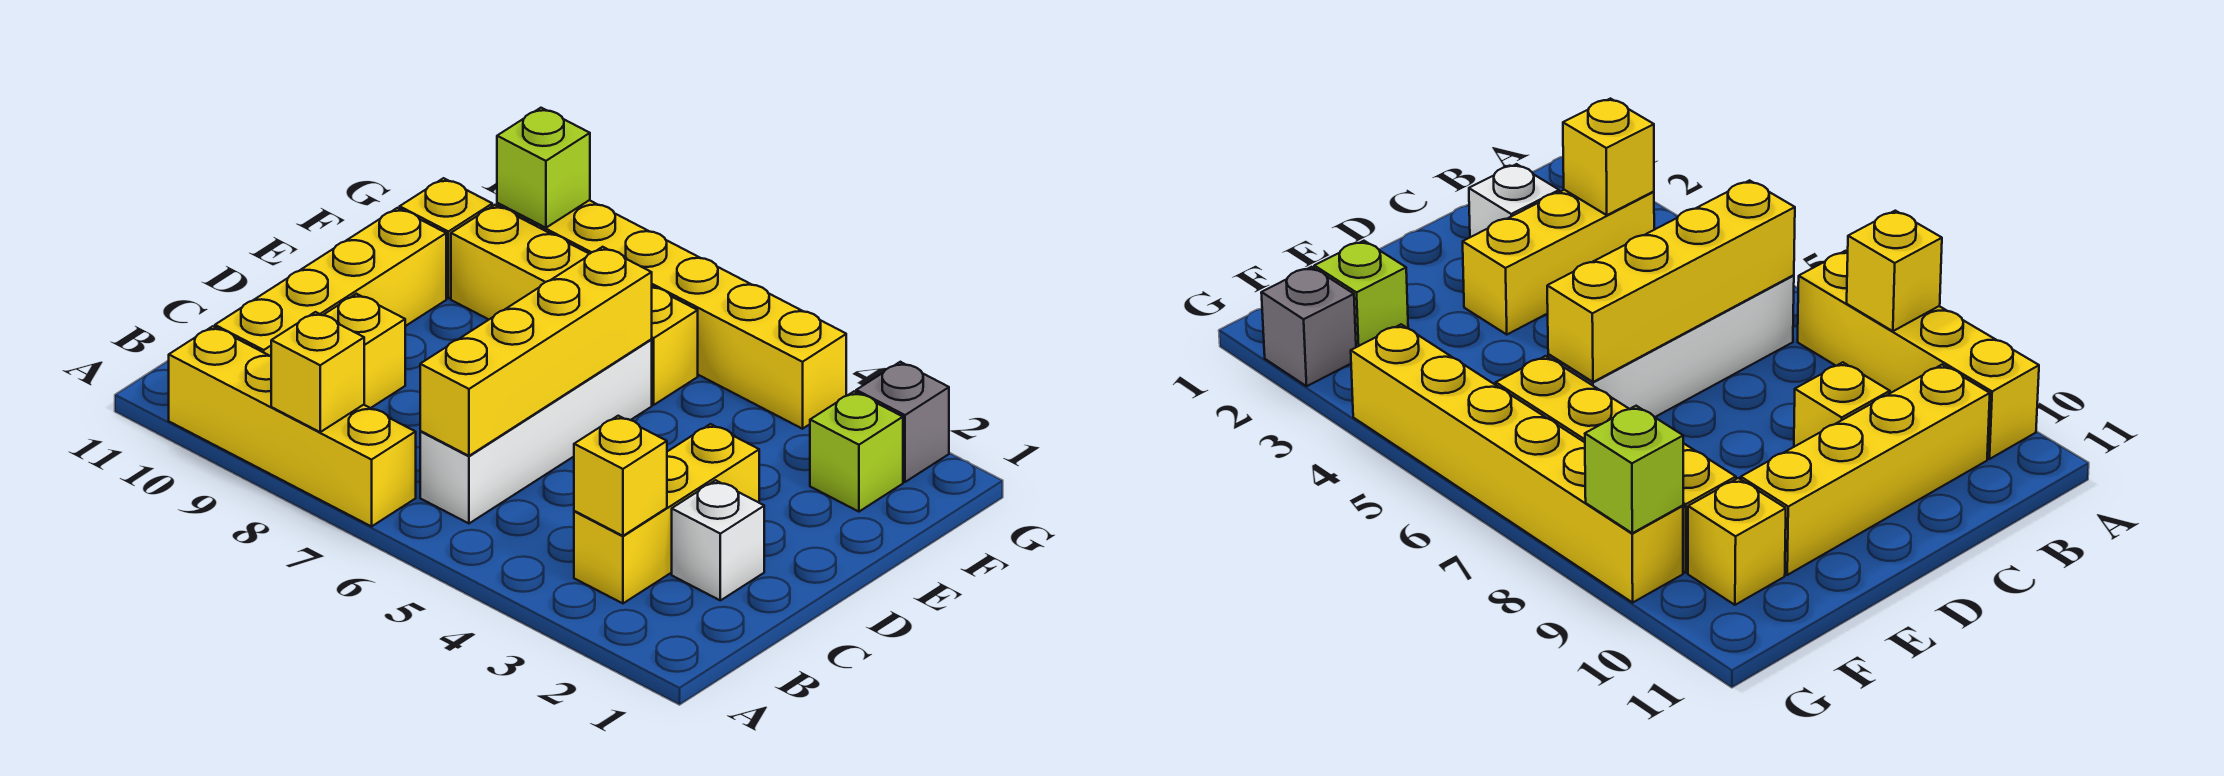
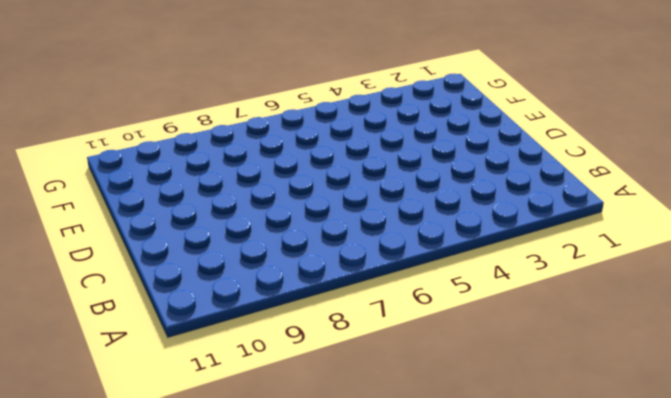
none -> yellow brick A7:A10 level 1
none -> yellow brick B3:D3 level 1
none -> white brick B6:E6 level 1

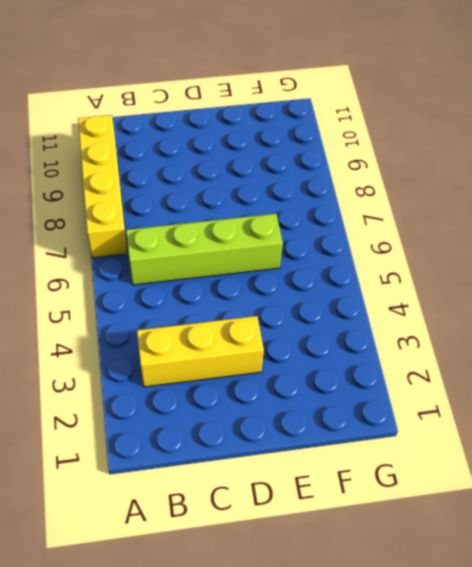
lime brick B6:E6 level 1 -> white brick B6:E6 level 1
none -> yellow brick B10:E10 level 1
none -> white brick C2 level 1
none -> yellow brick C9 level 1

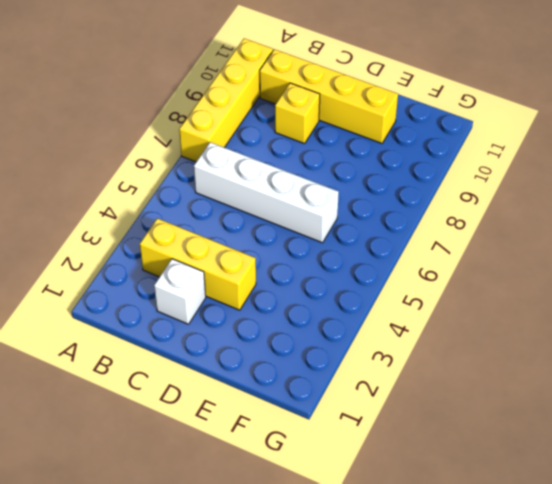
none -> lime brick F2 level 1
none -> yellow brick F6:F9 level 1
none -> yellow brick F10 level 1

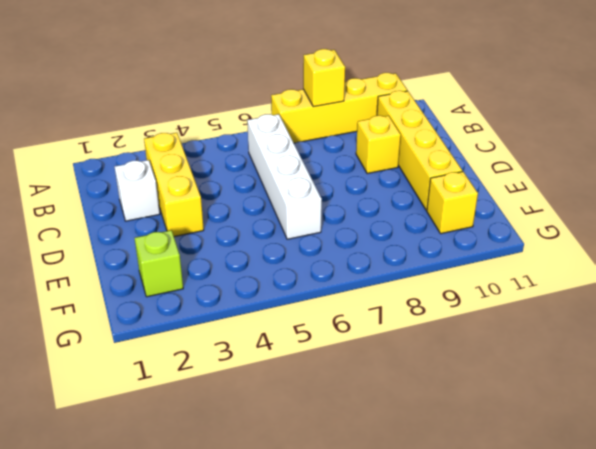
none -> yellow brick F6:F9 level 1
none -> grey brick G2 level 1
none -> yellow brick G4:G9 level 1

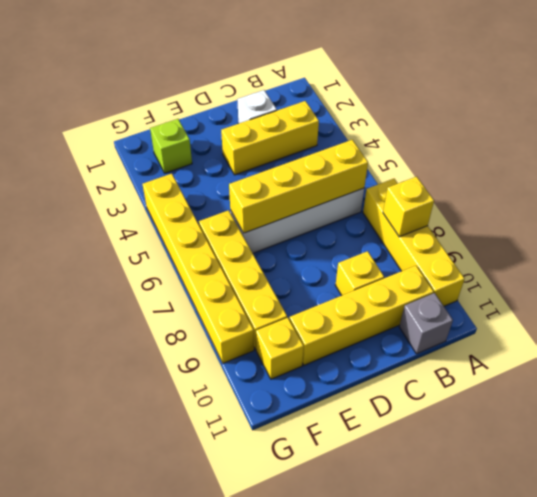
grey brick B11 level 1 -> grey brick G2 level 1
none -> yellow brick B3 level 2
none -> lime brick G9 level 2

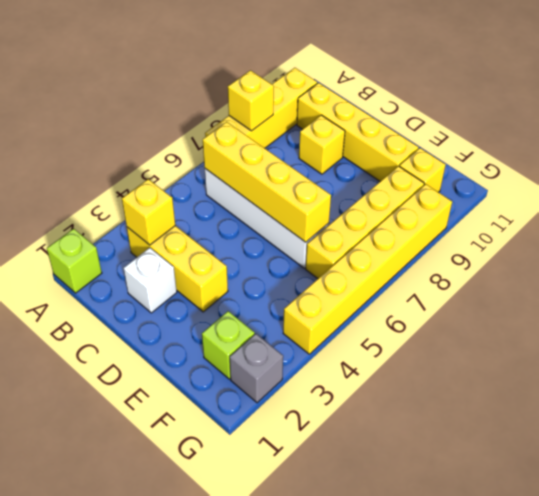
lime brick A1 level 1 -> lime brick G9 level 2

